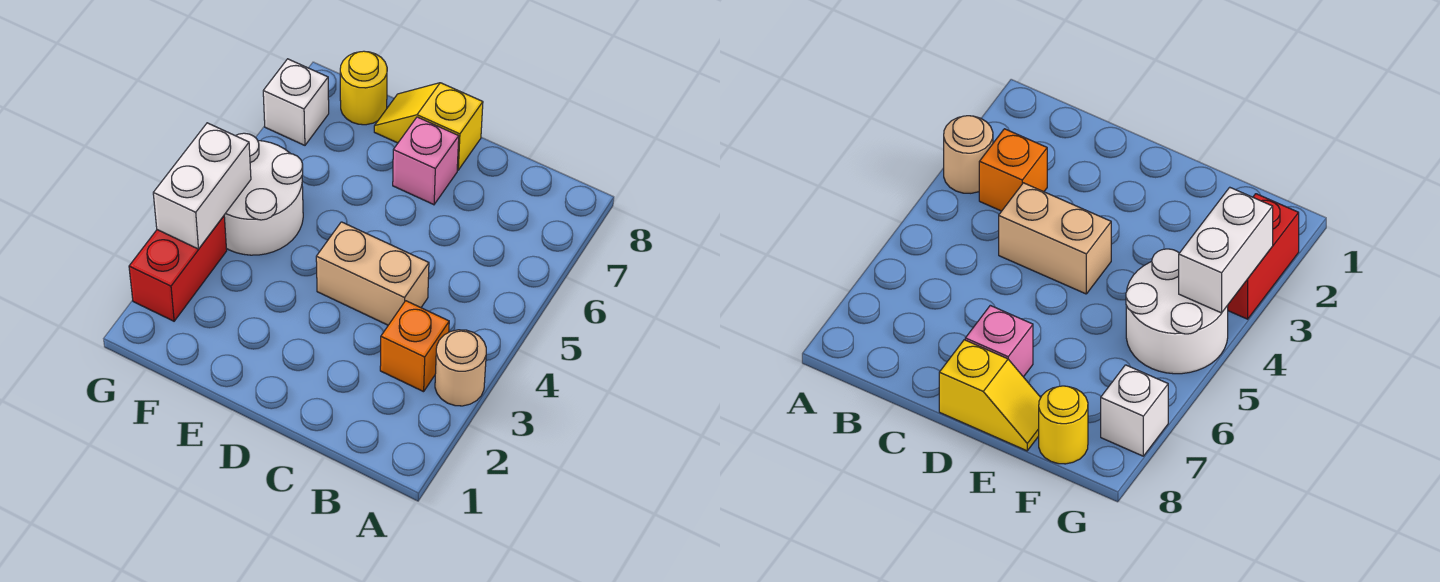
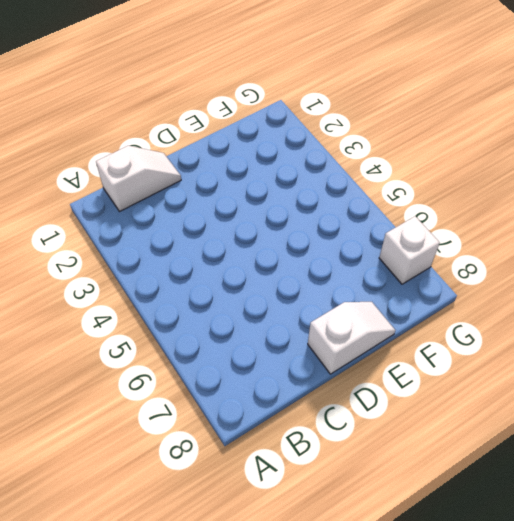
white slope B1:C1 level 1 top B -> none
white slope D8:E8 level 1 top D -> yellow slope D8:E8 level 1 top D
none -> tan round brick A3 level 1
none -> orange brick B3 level 1

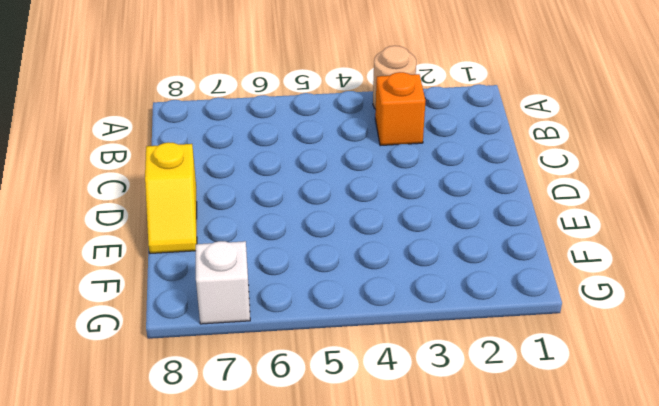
none -> tan brick C4:D4 level 1
none -> pink brick D7 level 1

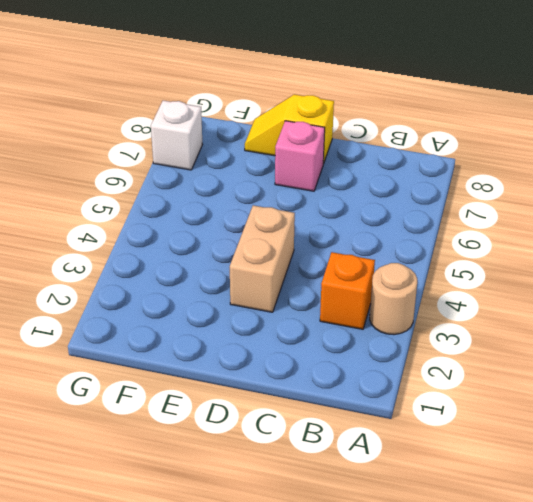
tan brick D3:D4 level 1 -> tan brick C4:D4 level 1
none -> white round brick F4:G5 level 1
none -> yellow round brick F8 level 1

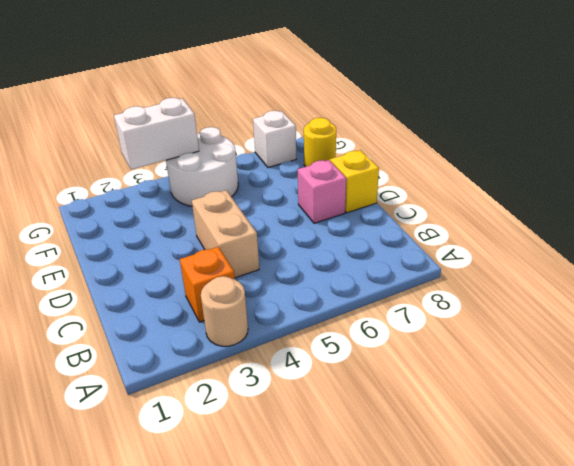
none -> red brick G2:G3 level 1

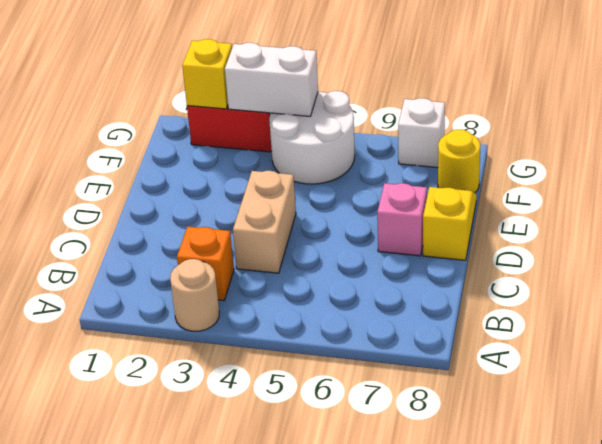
yellow brick G2 level 2 -> none

